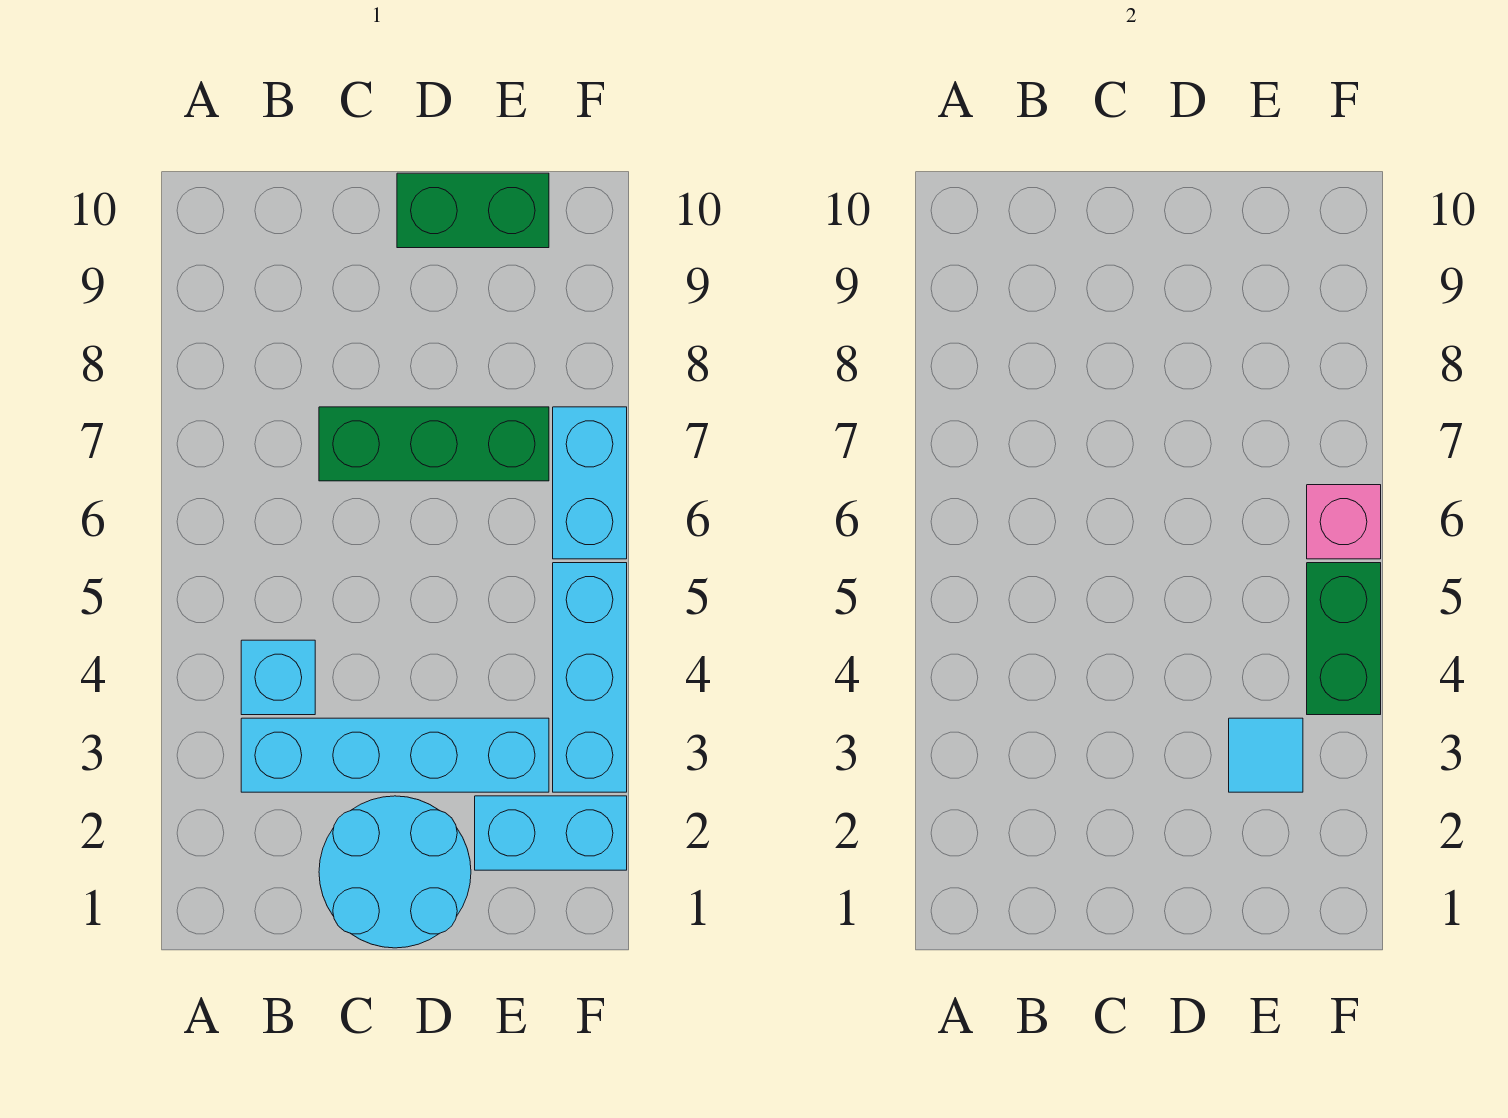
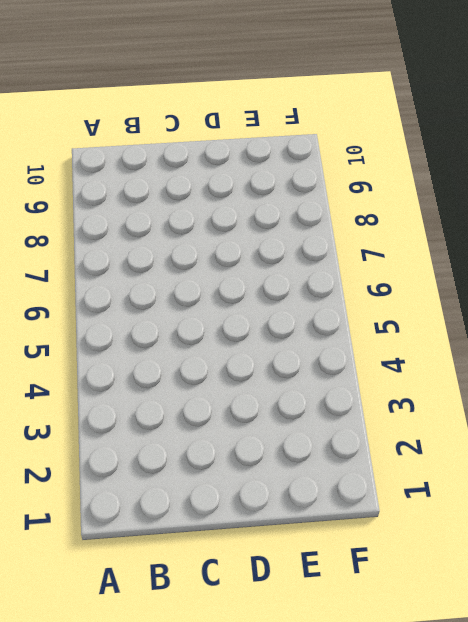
none -> cyan brick B3:E3 level 1
none -> cyan brick B4 level 1

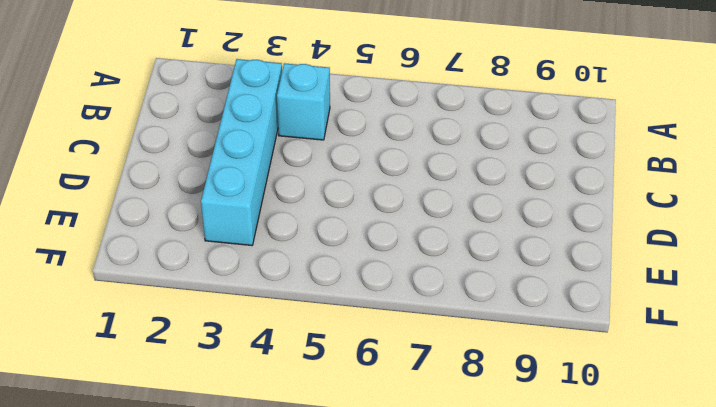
none -> cyan round brick C1:D2 level 1
none -> green brick C7:E7 level 1

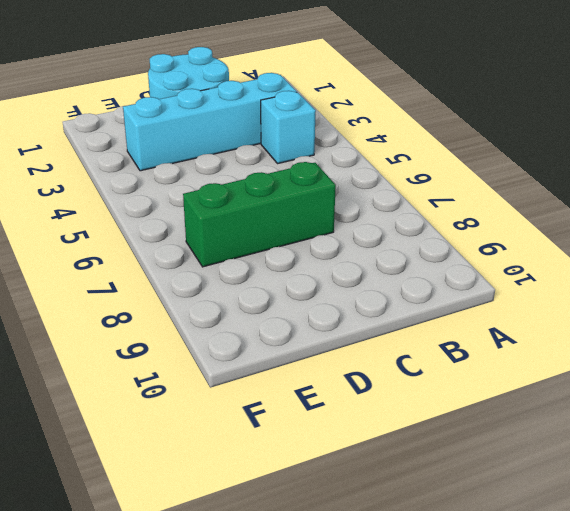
none -> green brick D10:E10 level 1
none -> cyan brick E2:F2 level 1

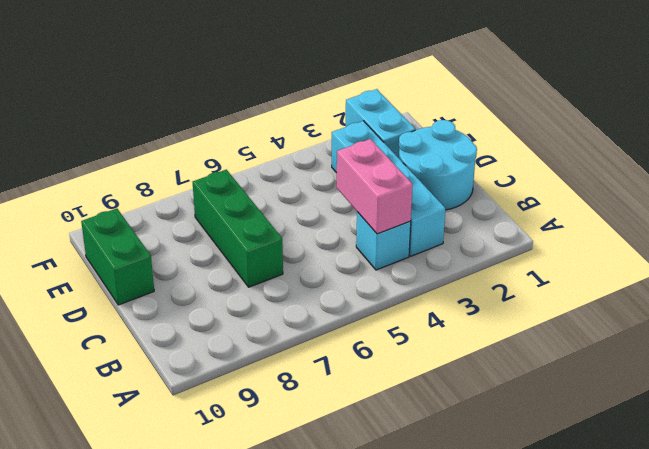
pink brick B4:C4 level 2 -> none
none -> cyan brick F3:F5 level 1
none -> cyan brick F6:F7 level 1

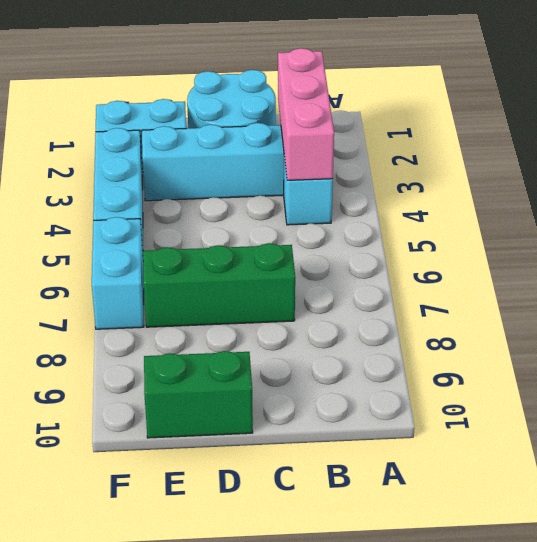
pink brick B2:B4 level 2 -> none
none -> cyan tile E3 level 2
none -> green brick F4:F5 level 2

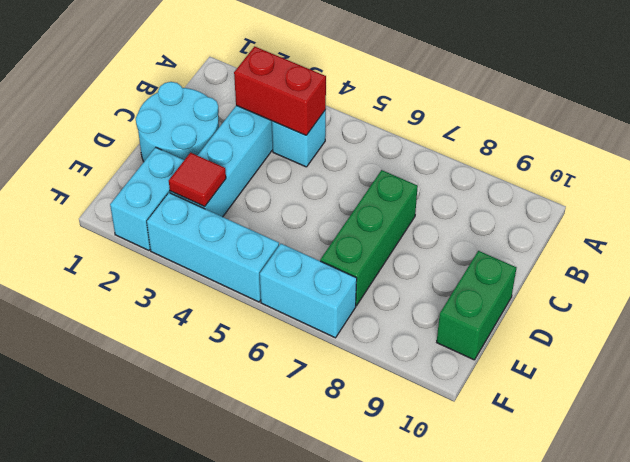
red brick B3:B4 level 2 -> none
red tile E3 level 2 -> cyan tile E3 level 2
none -> green brick F4:F5 level 2
none -> pink brick F6 level 2

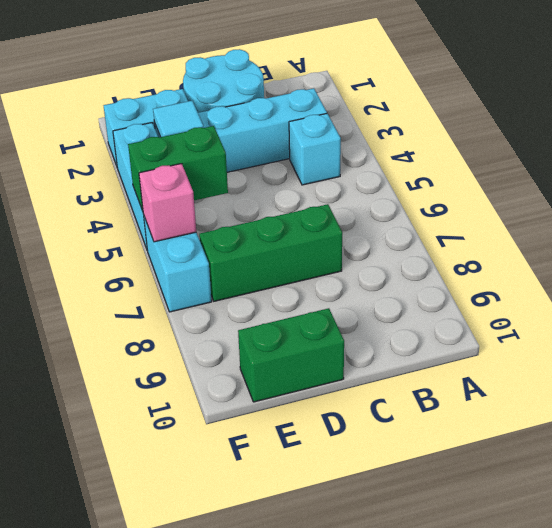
green brick E5:F5 level 2 -> green brick F4:F5 level 2

